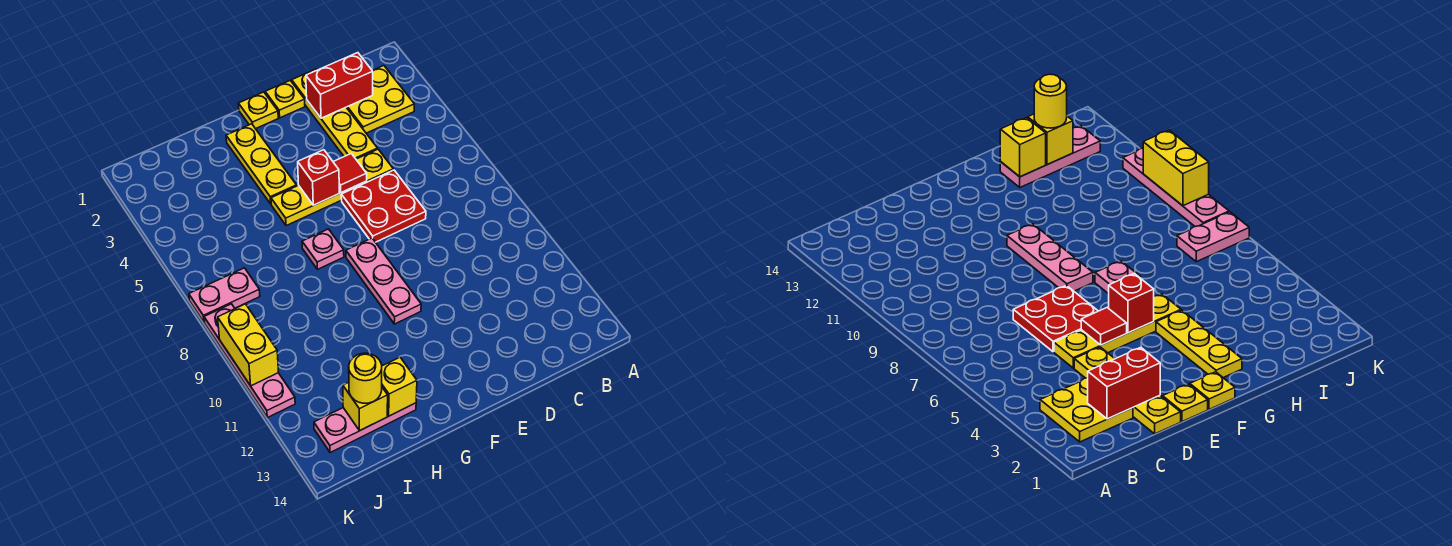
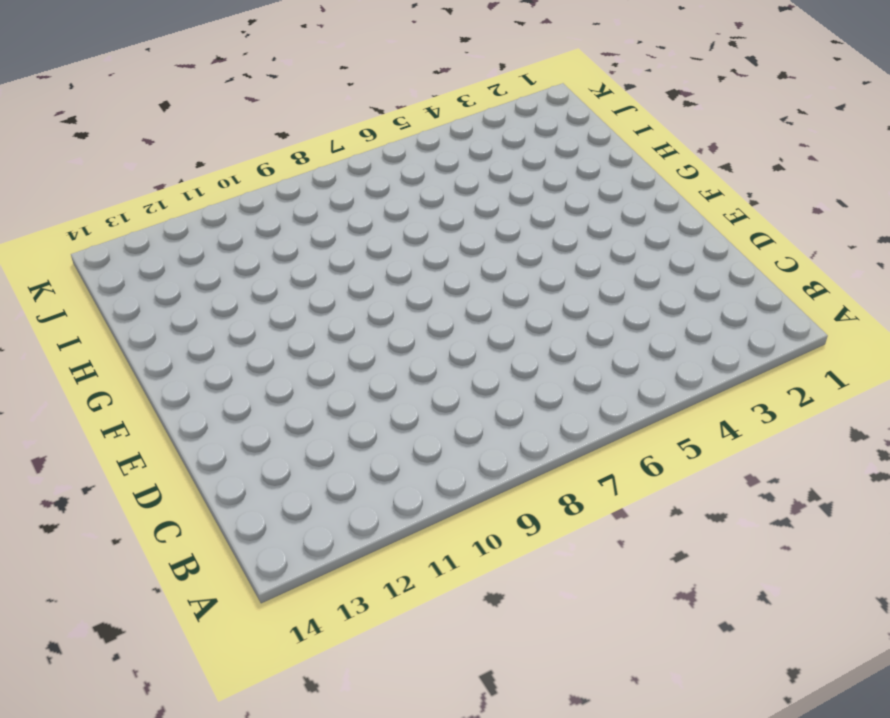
none -> yellow plate B2:C3 level 1
none -> yellow plate D1:D4 level 1
none -> yellow plate D5:G5 level 1

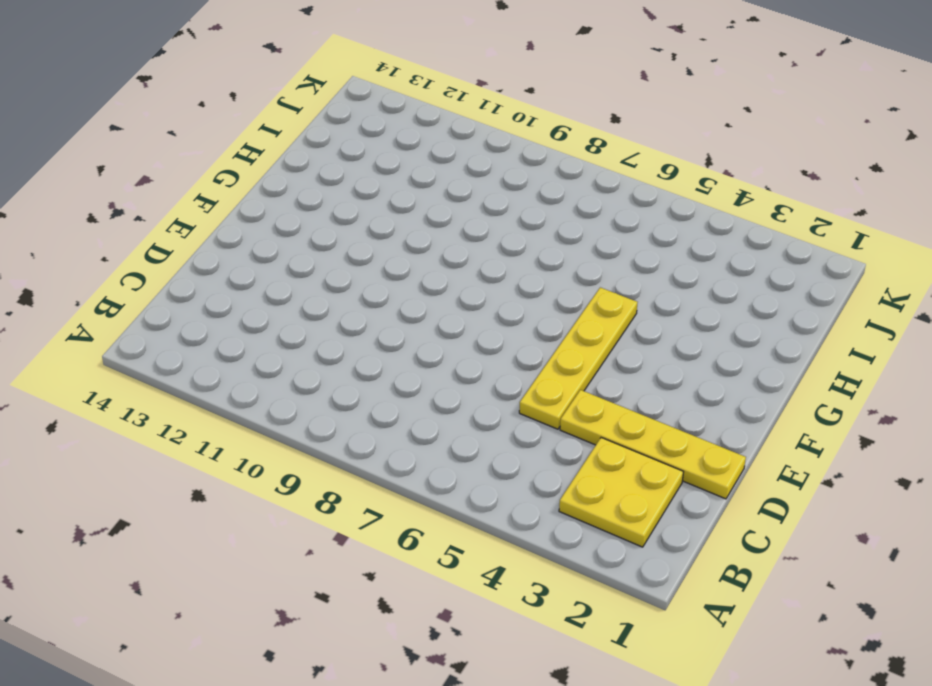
none -> red plate D6:E7 level 1
none -> yellow plate E1 level 1
none -> yellow plate F1 level 1

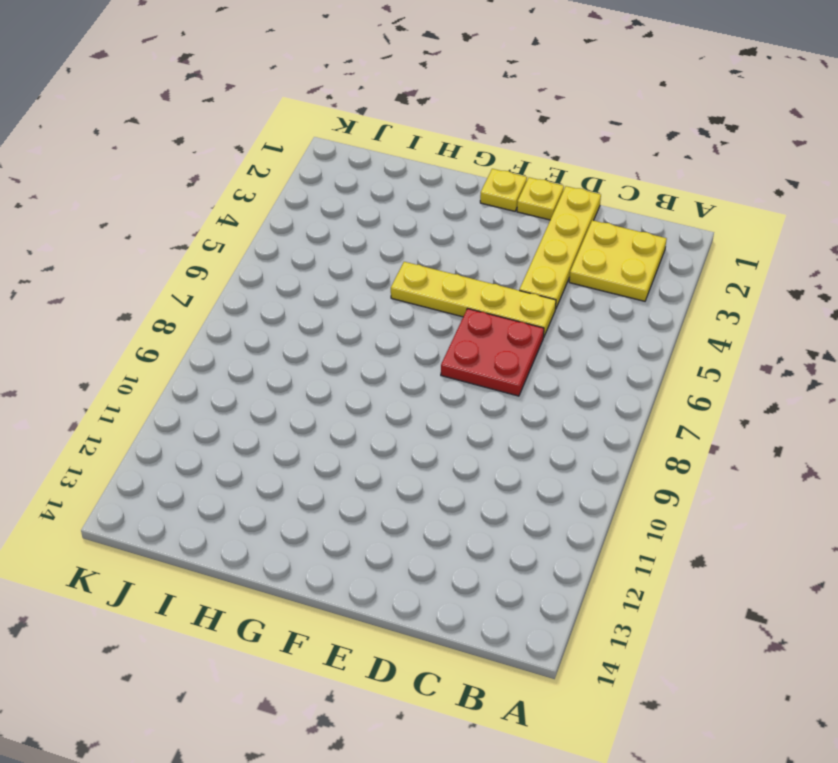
none -> pink plate F8:F10 level 1
none -> yellow plate G2:G4 level 1
none -> pink plate G7 level 1

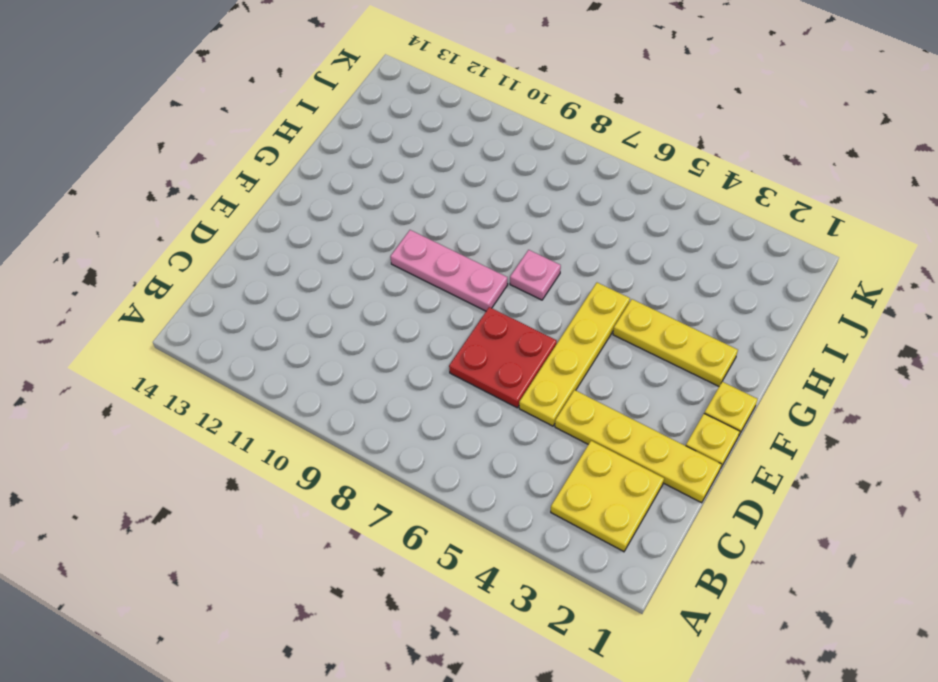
none -> pink plate H13:J13 level 1
none -> pink plate J7:K7 level 1
none -> pink plate K8:K11 level 1

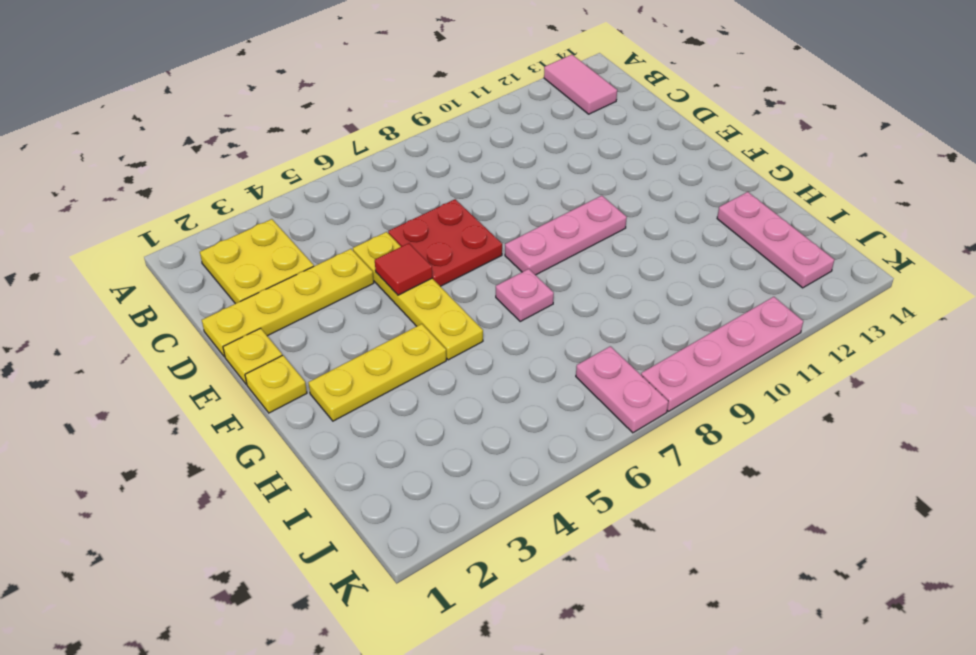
pink tile A13:B13 level 1 -> none
none -> red brick C2:D2 level 2
none -> red brick F5 level 2
none -> yellow brick H13 level 2

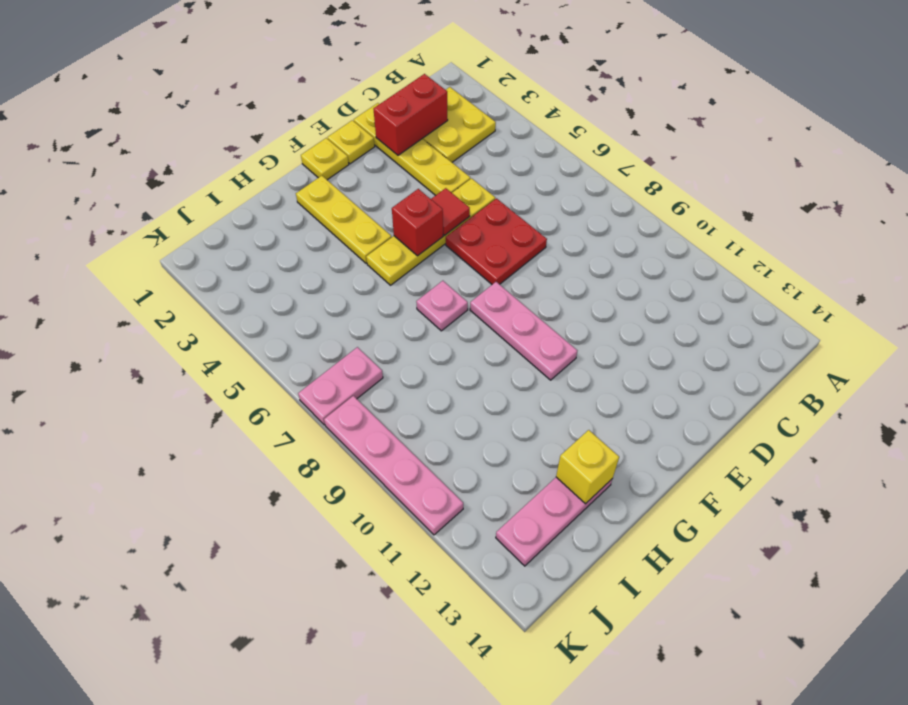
none -> yellow brick I13 level 2
none -> yellow brick K9:K10 level 2
none -> yellow round brick I13 level 3

